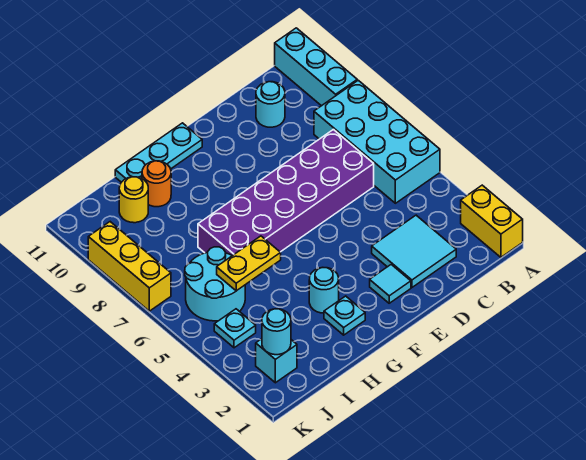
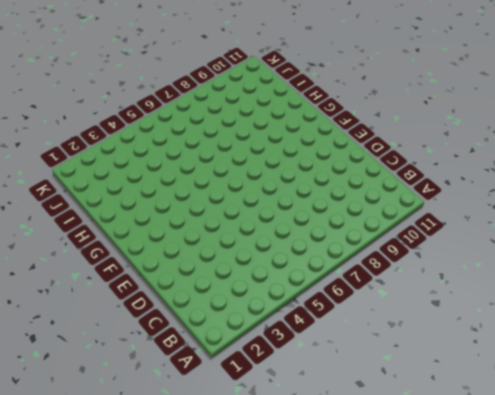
none -> yellow brick A1:A2 level 1
none -> cyan brick A5:B8 level 1
none -> cyan brick A9:A11 level 1

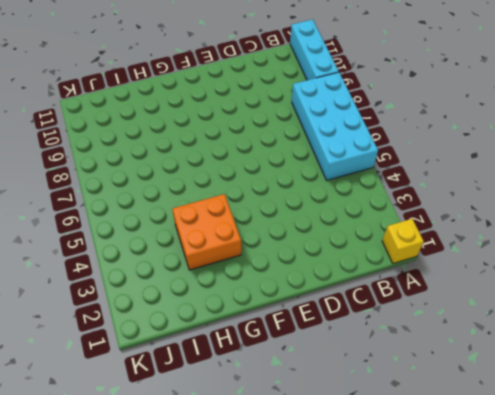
yellow brick A1 level 1 -> yellow brick A1:A2 level 1
orange brick G3:H4 level 1 -> cyan round brick G3 level 1
none -> cyan tile C2:D3 level 1
none -> purple brick C6:H7 level 1
none -> cyan round brick C10 level 1

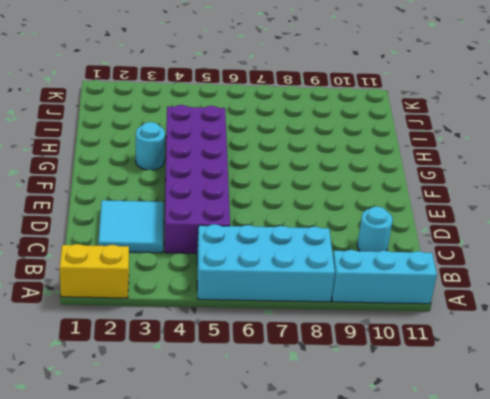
purple brick C4:H5 level 1 -> purple brick C6:H7 level 1
none -> cyan tile E2 level 1
none -> cyan plate F11:H11 level 1
none -> cyan plate G2 level 1

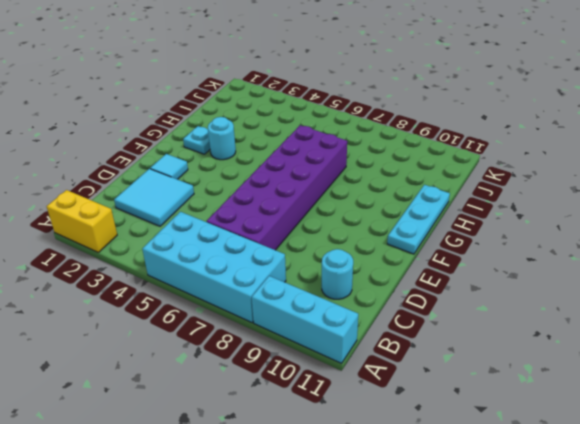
none -> orange round brick H10 level 1
none -> cyan round brick I5:J6 level 1
none -> yellow round brick I10 level 1

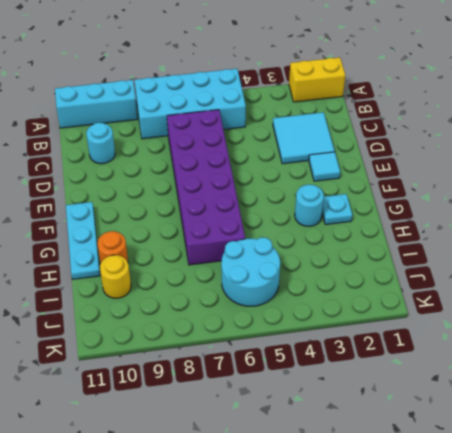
none -> cyan brick J2 level 1
none -> cyan plate J4 level 1
none -> yellow brick K7:K9 level 1

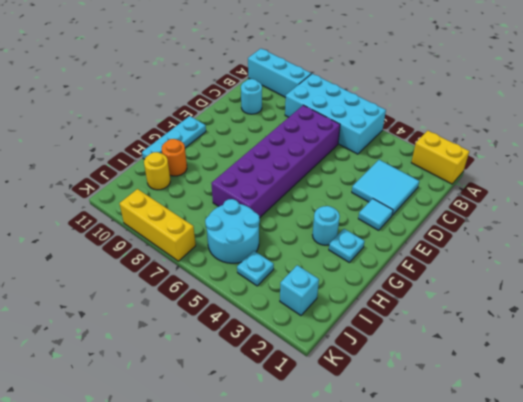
none -> yellow plate H5:I5 level 2
none -> cyan round brick J2 level 2

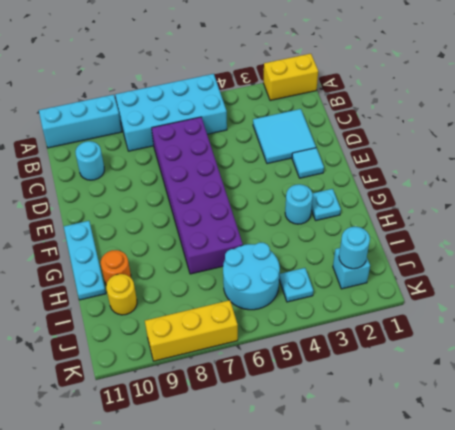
none -> yellow plate H5:I5 level 2

